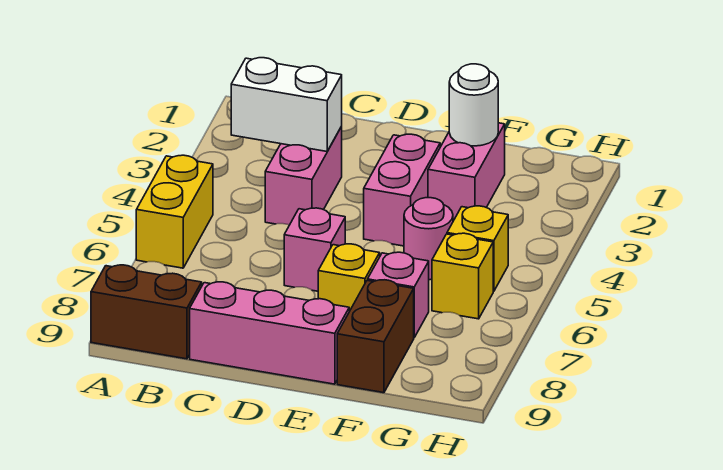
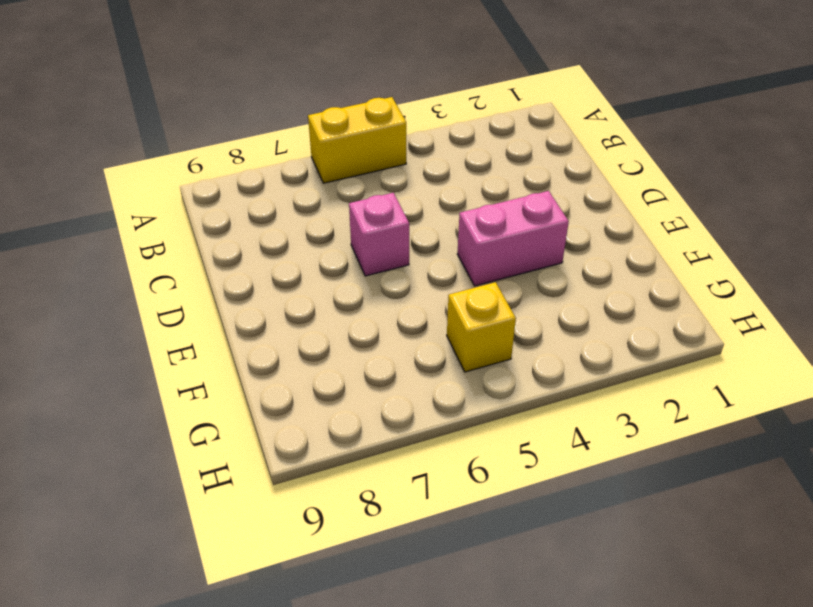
none -> brown brick A9:B9 level 1
none -> pink brick C3:C4 level 1
none -> pink brick C9:E9 level 1

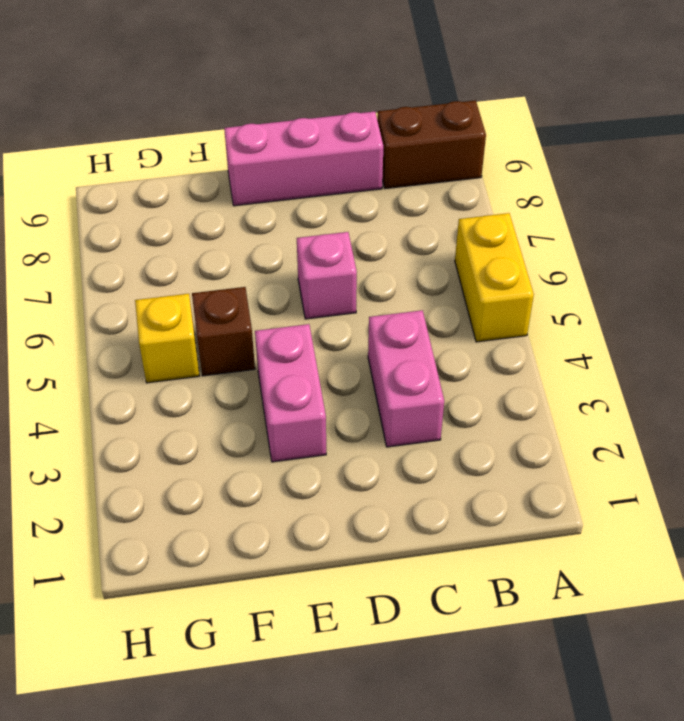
brown brick F5 level 1 -> pink round brick F5 level 1
none -> yellow brick E7 level 1
none -> pink brick F2:F3 level 1
none -> pink brick F7 level 1

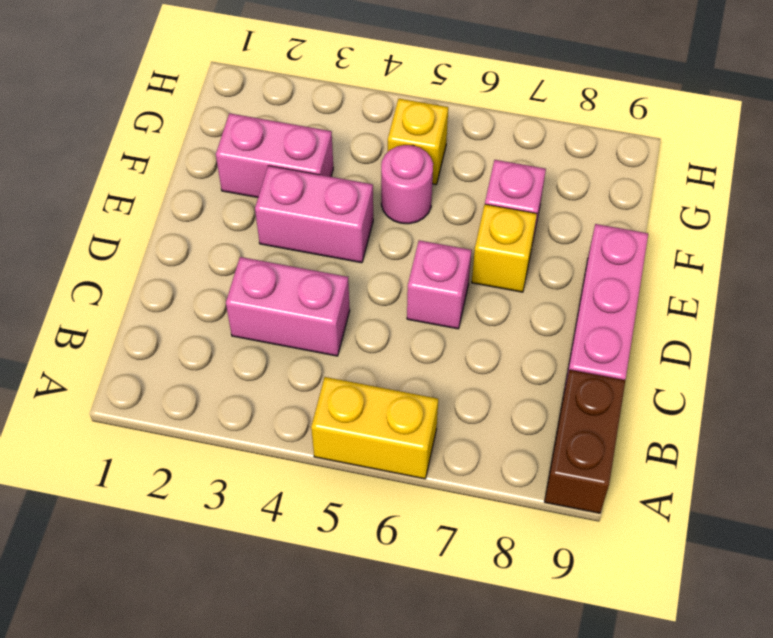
none -> brown brick F8:F9 level 1
none -> yellow brick G6 level 1
none -> white brick B3:C3 level 2

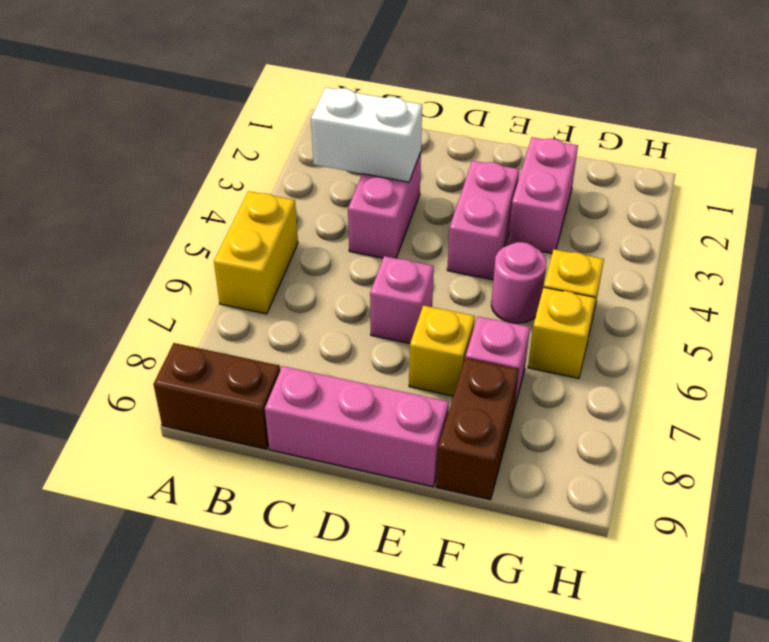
none -> white round brick F2 level 2

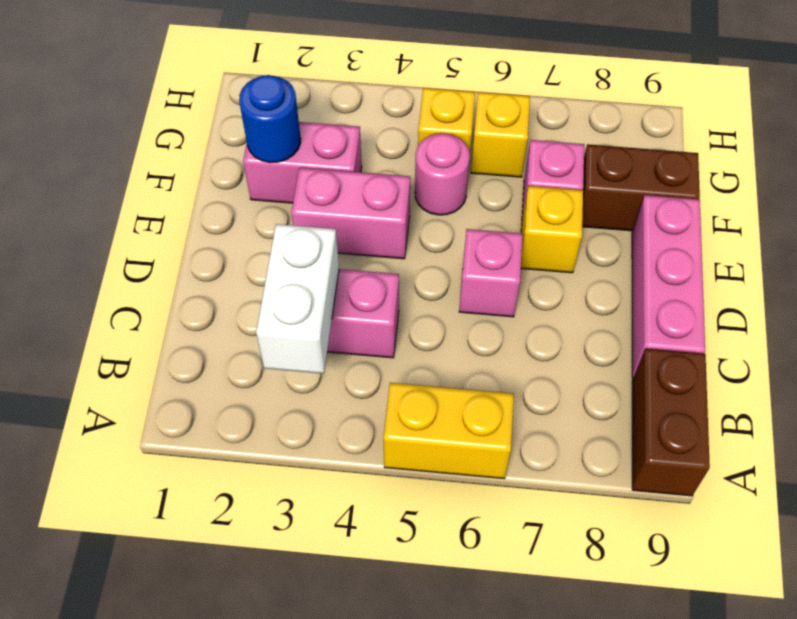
blue round brick F2 level 2 -> white round brick F2 level 2

